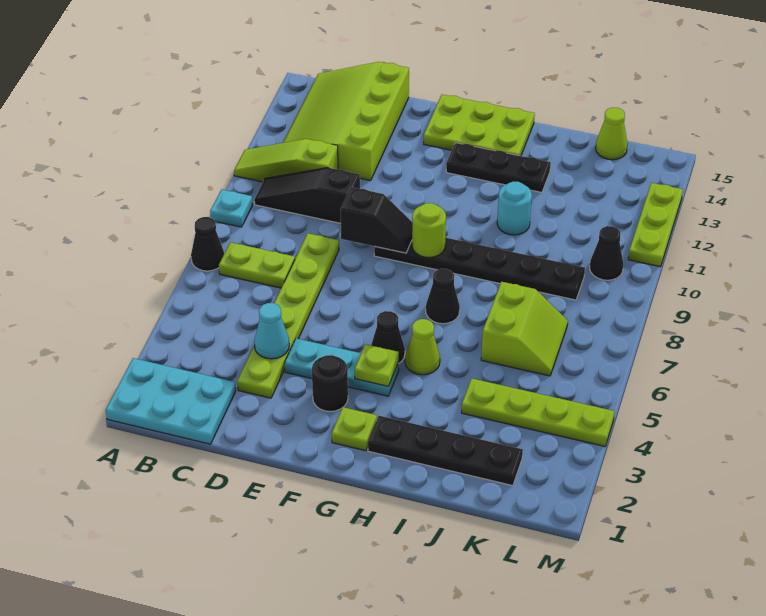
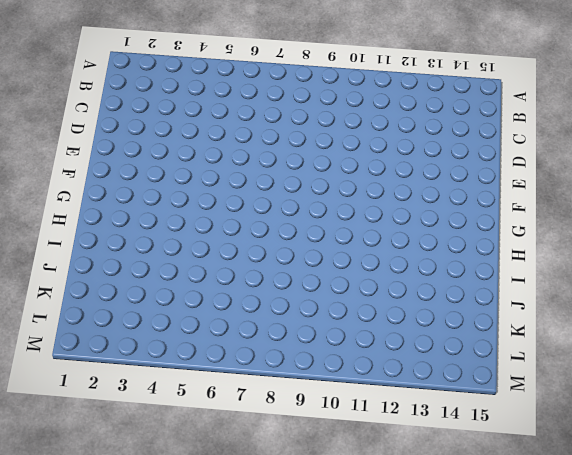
none -> cyan plate A1:C2 level 1
none -> black cone A7 level 1
none -> cyan plate A9 level 1

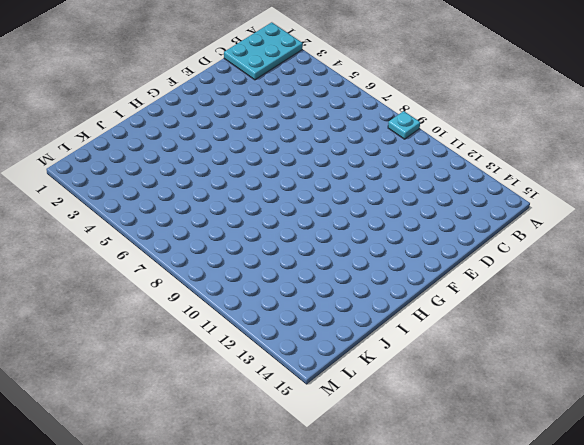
none -> black cone A7 level 1
none -> lime slope A11:C11 level 1 top C
none -> lime plate B7:C7 level 1

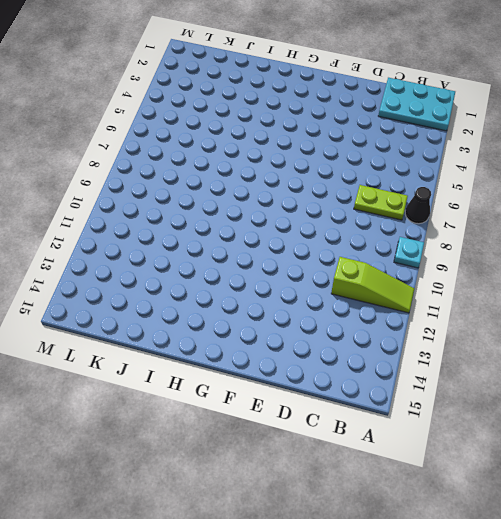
none -> black slope B10:D10 level 1 top D
none -> lime slope B12:D15 level 1 top D
none -> lime plate D3:D8 level 1

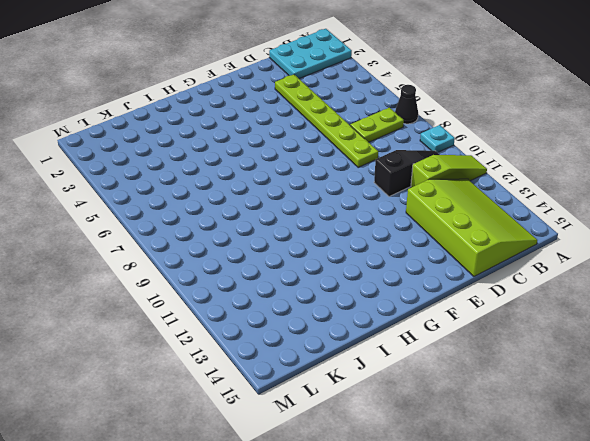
none -> cyan plate E4:G4 level 1
none -> black round brick F3 level 1
none -> black plate F9:K9 level 1

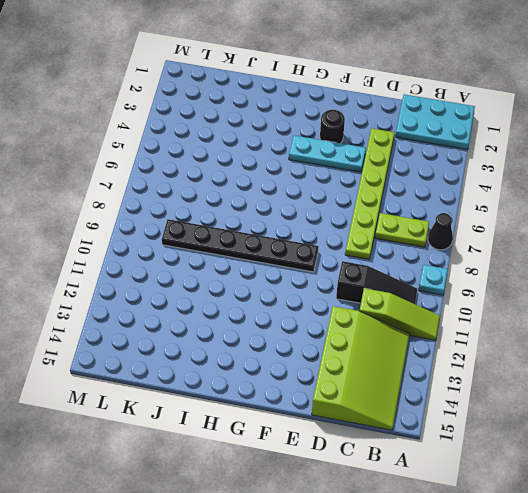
none -> lime plate F14:H15 level 1
none -> lime plate G2 level 1
none -> black cone G5 level 1

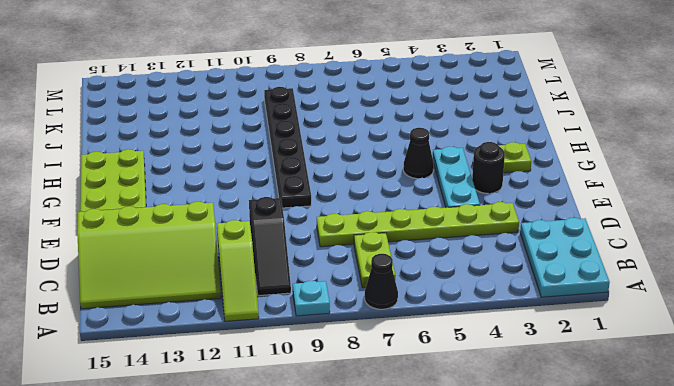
none -> black plate G13:I13 level 1
none -> black plate H2:K2 level 1
none -> lime cone H5 level 1

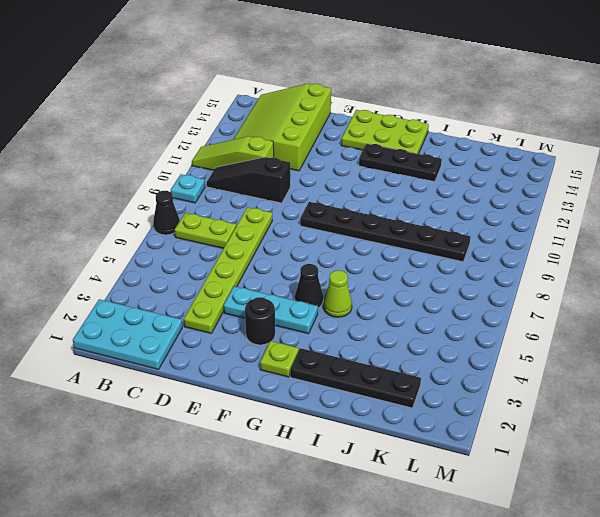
none -> black cone H7 level 1
none -> cyan round brick I11 level 1
none -> lime plate J4:M4 level 1

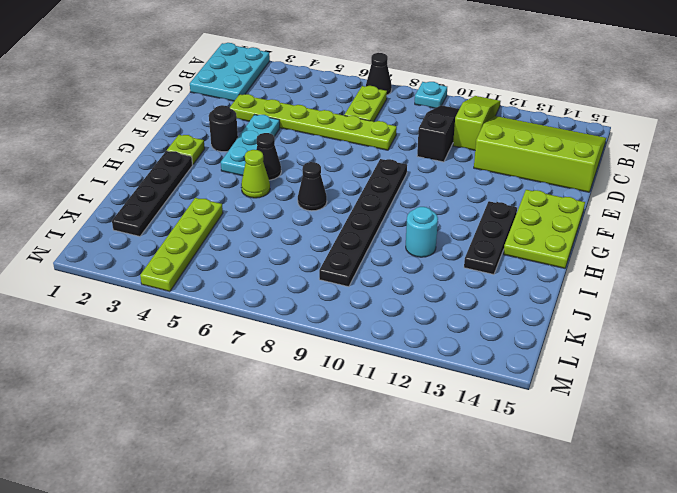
none -> lime slope J6:K7 level 1 top J
none -> lime cone K15 level 1
none -> black cone L10 level 1

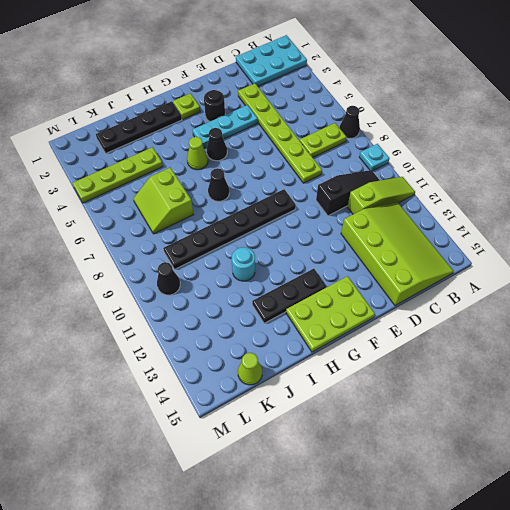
none -> lime plate M11:M13 level 1
none -> cyan cone D4 level 2
none -> black slope E9:F9 level 2 top E

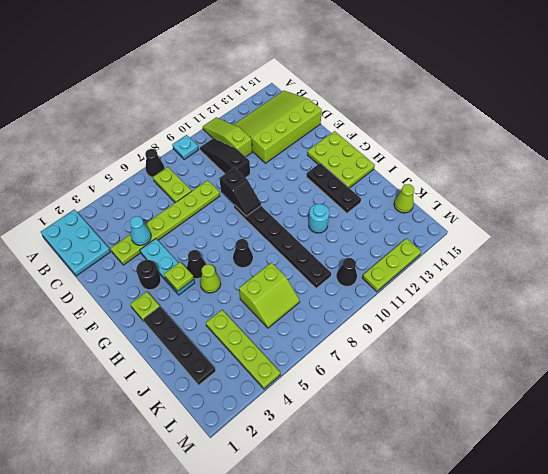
none -> lime round brick G9 level 2

